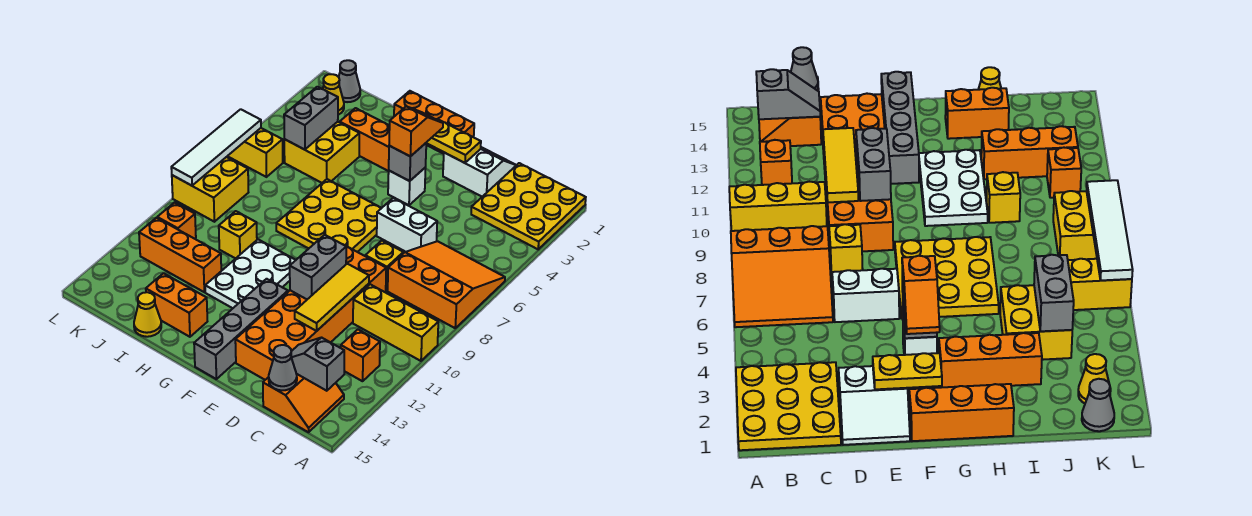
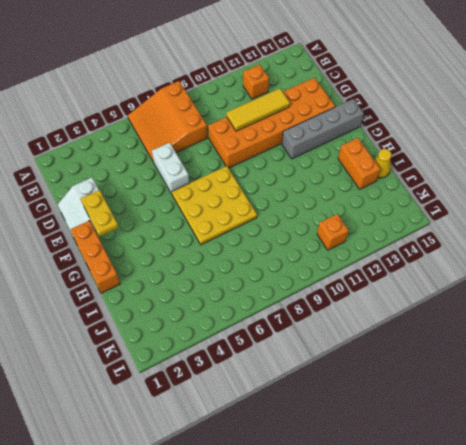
none -> yellow plate A1:C3 level 1
none -> yellow brick A10:C10 level 1
none -> orange slope B14:C15 level 1 top C
none -> yellow brick D8 level 1

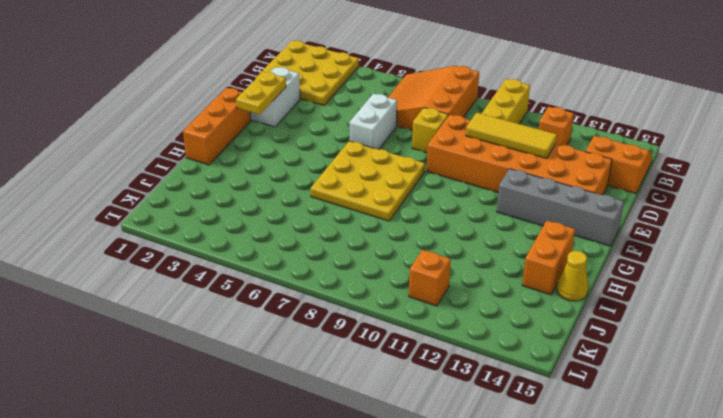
none -> white brick F4 level 1
none -> orange brick G3:I3 level 1
none -> white plate G10:H12 level 1
none -> yellow brick I4:J5 level 1

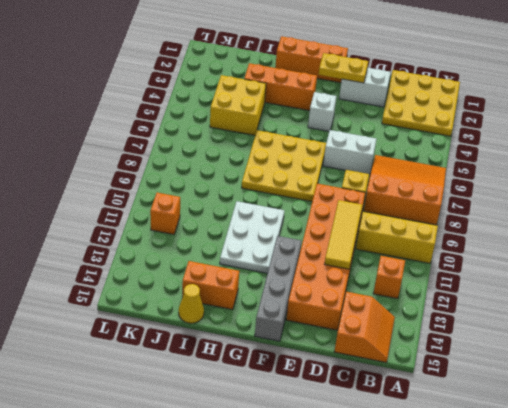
none -> yellow brick I10 level 1
none -> orange brick I12:K12 level 1
none -> grey cone K1 level 1
none -> yellow cone K2 level 1

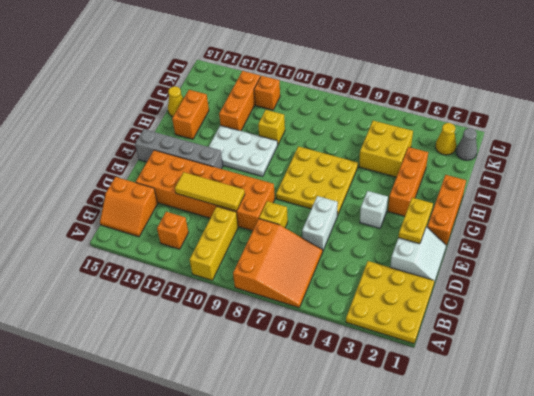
none -> yellow brick K6:L6 level 1
none -> yellow brick K8:L9 level 1
none -> grey slope B14:C14 level 2 top B
none -> grey cone C15 level 2

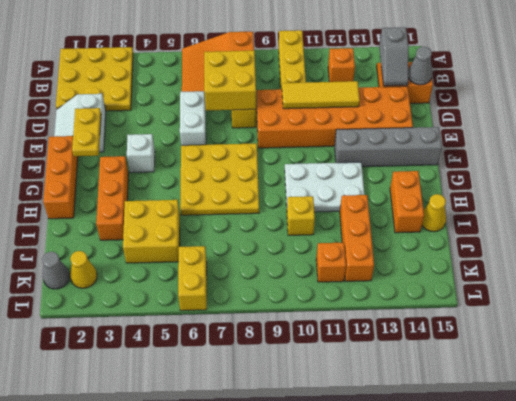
yellow brick C7:D8 level 2 -> yellow brick K8:L9 level 1
none -> grey brick E10:E11 level 2
none -> grey brick F4 level 2
none -> grey brick J4:J5 level 2
none -> white tile L6:L9 level 2

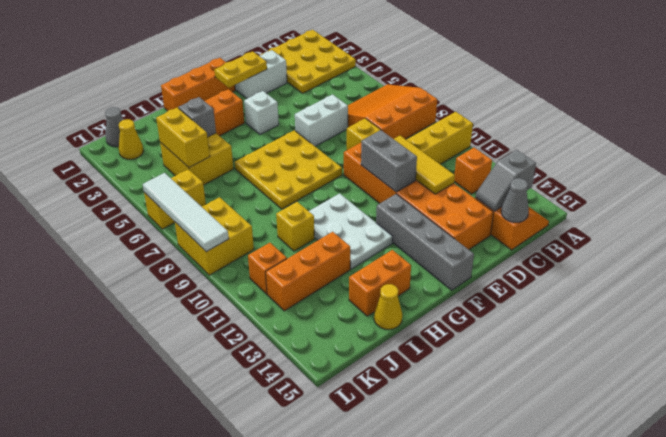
grey brick I4 level 2 -> grey brick F4 level 2
yellow brick J4:J5 level 2 -> grey brick J4:J5 level 2
none -> orange slope F3:F4 level 3 top 4

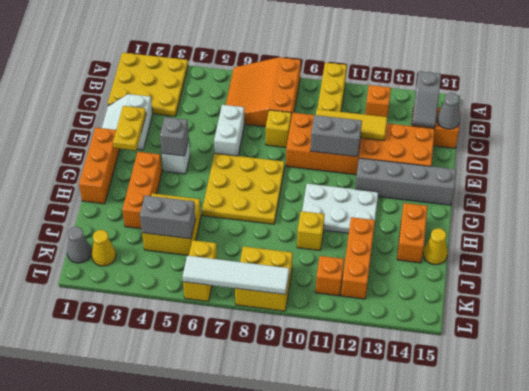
none -> orange slope F3:F4 level 3 top 4

